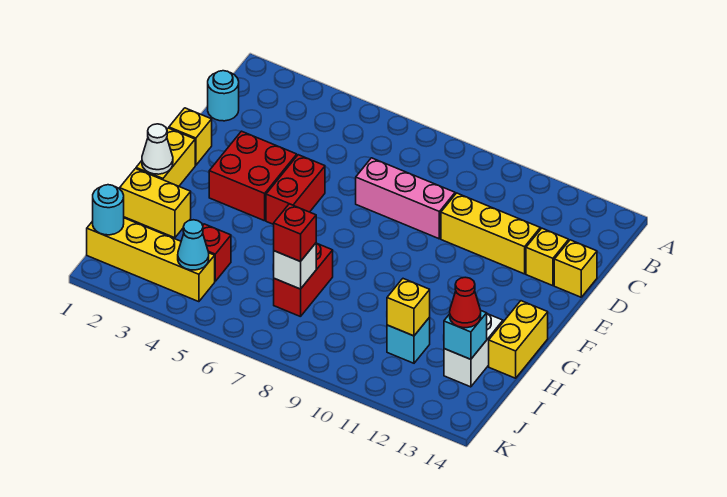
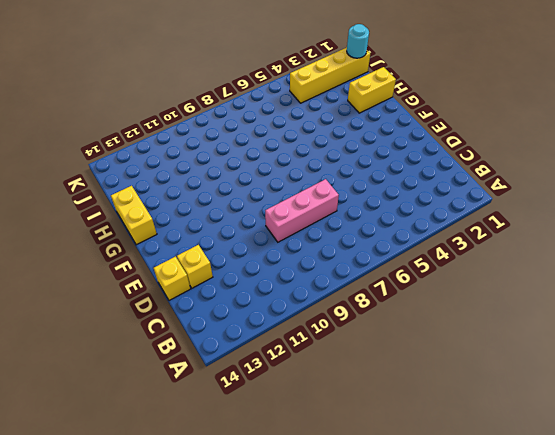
none -> cyan round brick C1 level 1
none -> yellow brick D10:D12 level 1
none -> yellow brick E1 level 1

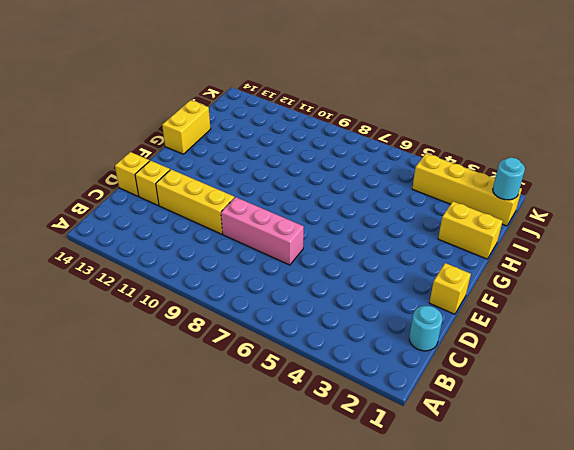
none -> red brick E3:F4 level 1
none -> red brick E5:F5 level 1
none -> yellow brick F1:G1 level 1

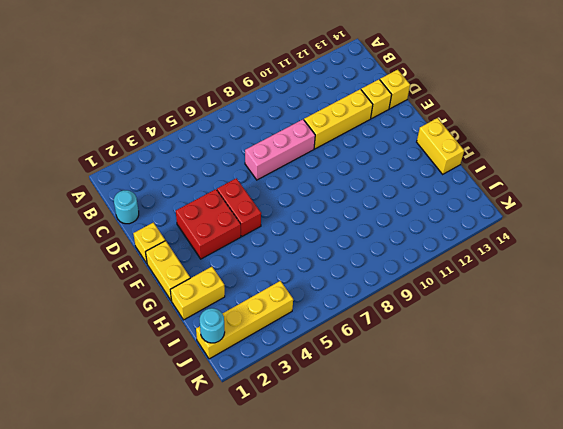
none -> red brick H7:I7 level 1
none -> white brick H13:I13 level 1
none -> red brick I4 level 1

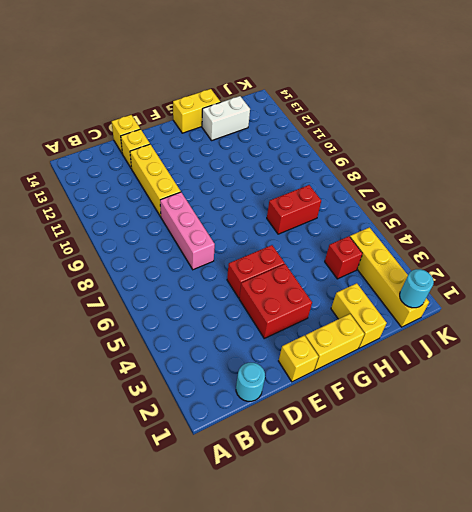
none -> cyan brick I11 level 1
none -> white cone G1 level 2
none -> white brick I7 level 2

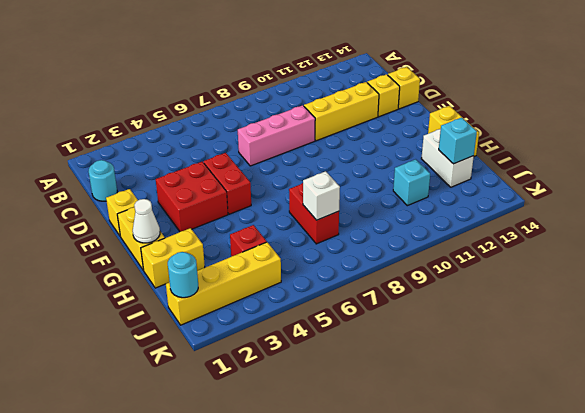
none -> yellow brick I11 level 2
none -> cyan cone J4 level 2
none -> red brick I7 level 3

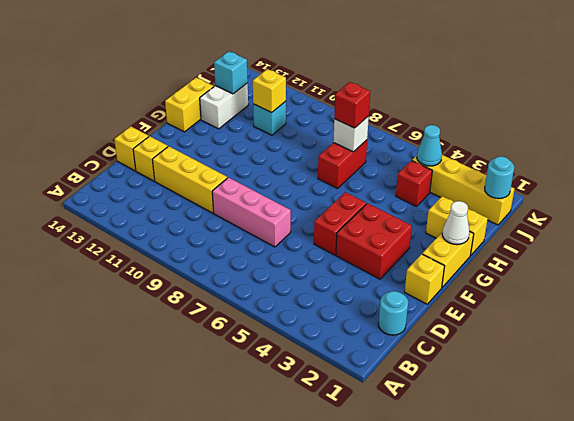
none -> red cone I13 level 3

